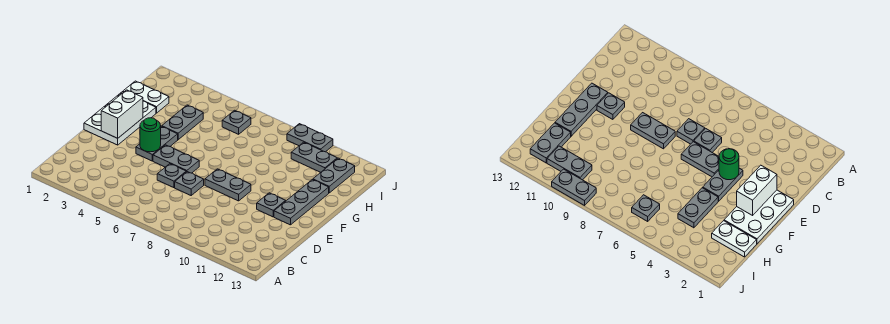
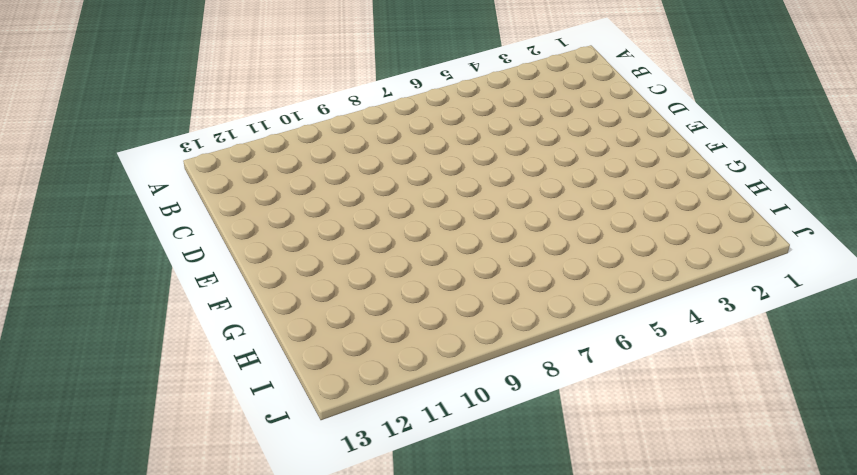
none -> grey plate D6 level 1
none -> grey plate D7 level 1
none -> white plate E1:G2 level 1

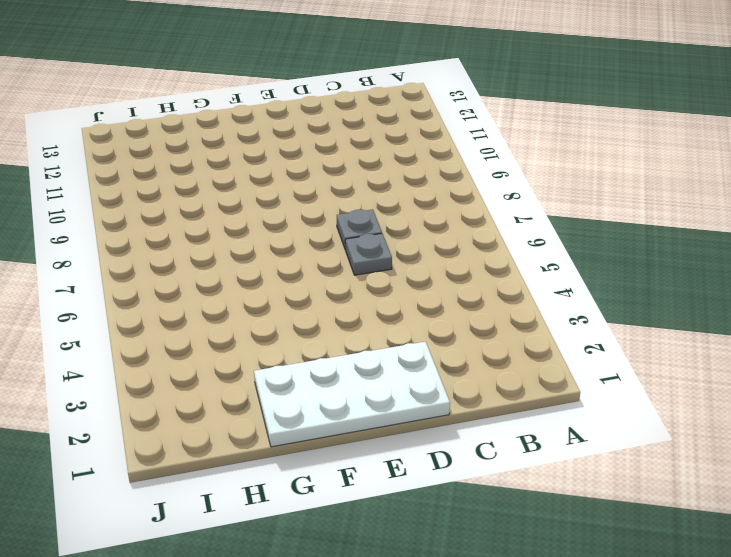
white plate D1:G2 level 1 -> white plate E1:G2 level 1
none -> grey plate E4:F4 level 1
none -> grey plate E5:E6 level 1
none -> grey plate E8:E9 level 1

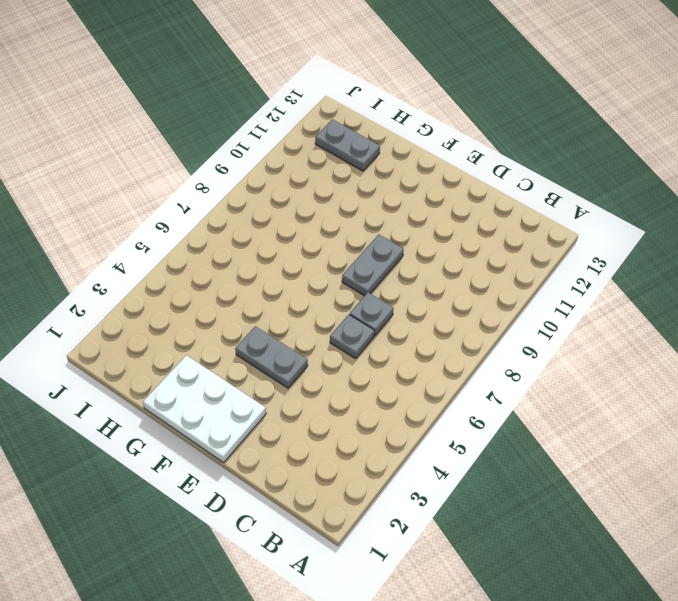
none -> grey plate E5:E6 level 1
none -> grey plate E11 level 1
none -> grey plate E12:G12 level 1

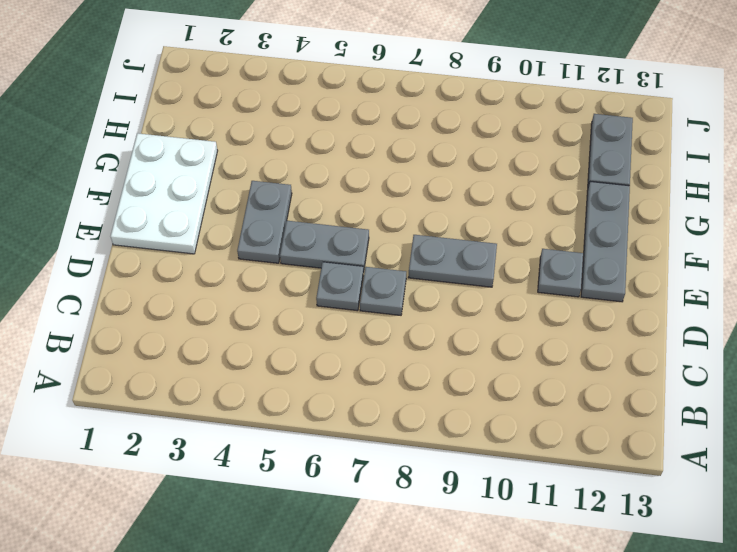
none -> grey plate G4:H4 level 1
none -> white plate H1:H2 level 1
none -> grey plate I6 level 1

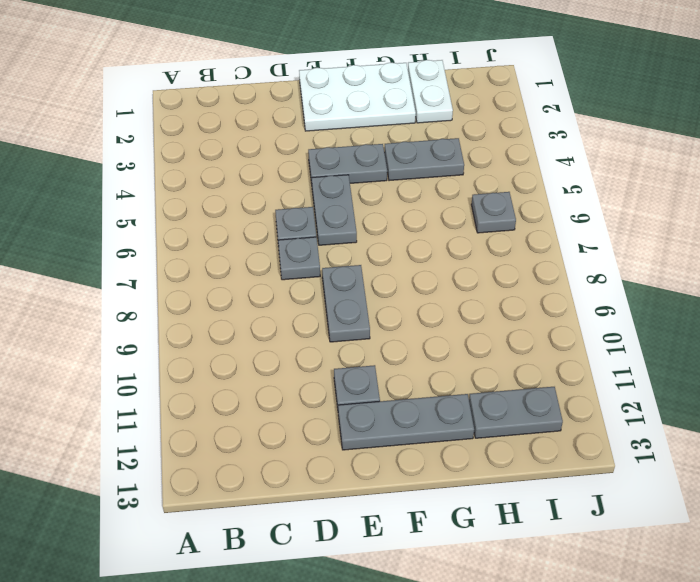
none -> grey plate I10:I11 level 1
none -> grey plate J9:J10 level 1
none -> white brick E2:F2 level 2

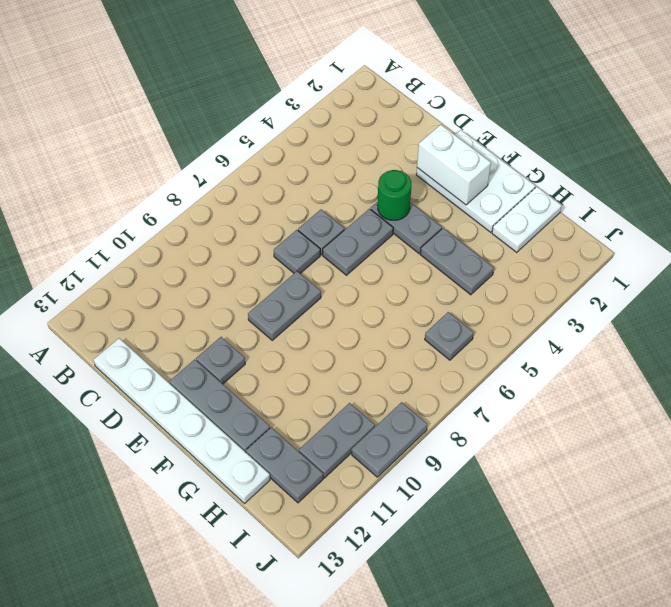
white plate C13:H13 level 1 -> none

